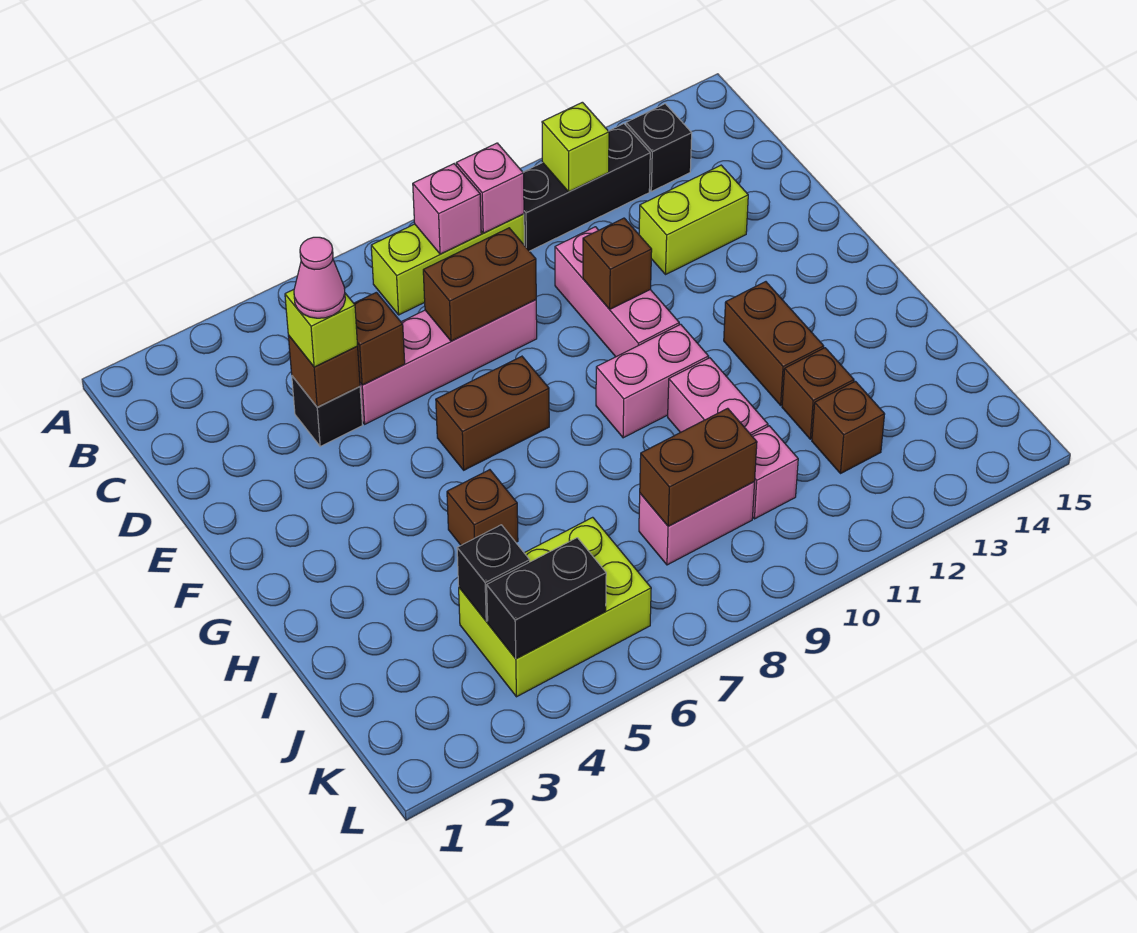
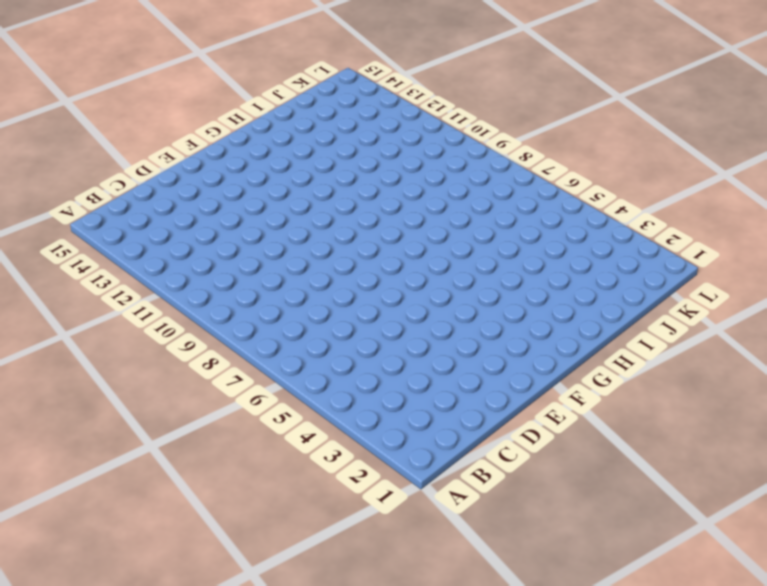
none -> lime brick B7:B9 level 1
none -> black brick B10:B12 level 1
none -> black brick B13 level 1

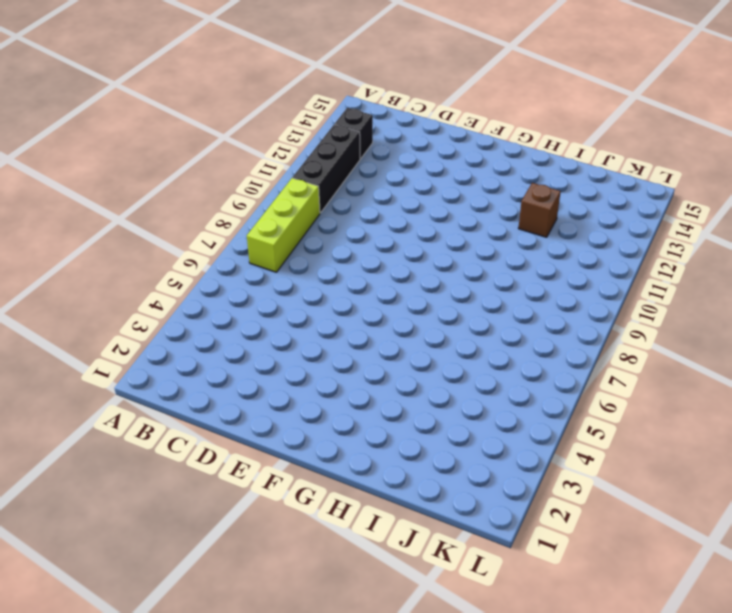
none -> black brick D4 level 1
none -> pink brick D5:D8 level 1
none -> pink brick D10:F10 level 1

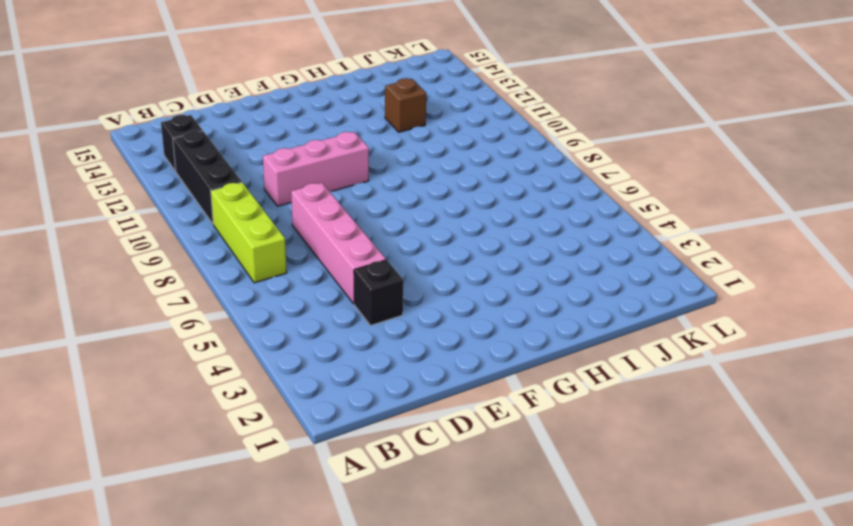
none -> lime brick D12:D13 level 1
none -> brown brick F6:F7 level 1
none -> pink brick G9:G10 level 1

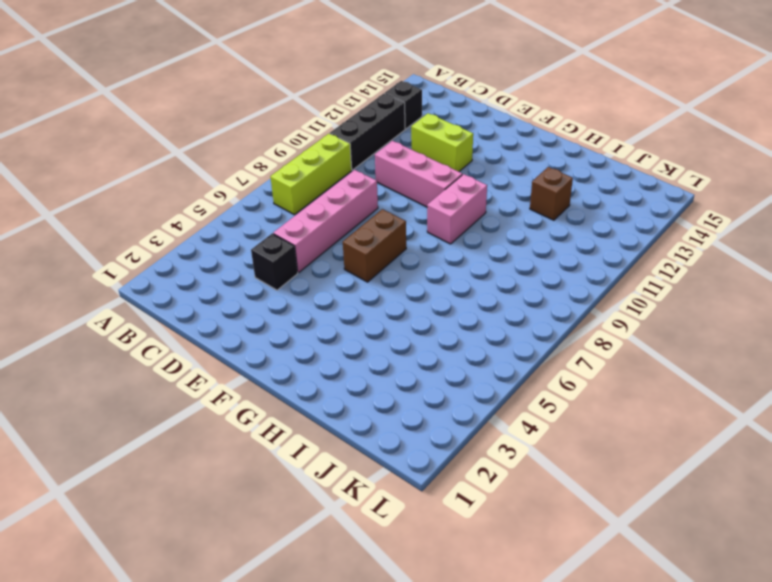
lime brick D12:E12 level 1 -> lime brick D12:D13 level 1
none -> brown brick G12:H12 level 1
none -> brown brick H5 level 1
none -> pink brick H10:I10 level 1

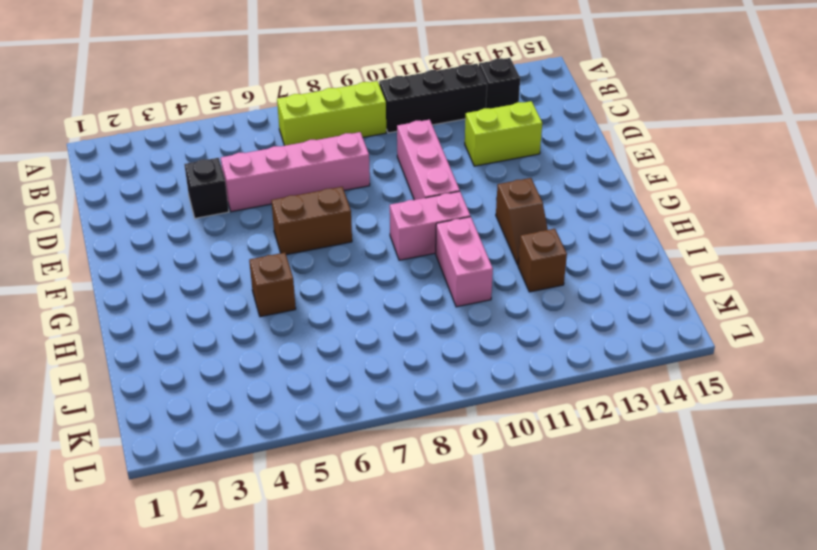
brown slope G12:H12 level 1 top G -> brown brick G12:H12 level 1
none -> lime brick J4:K6 level 1
none -> pink brick J8:J9 level 1
none -> pink brick J10 level 1

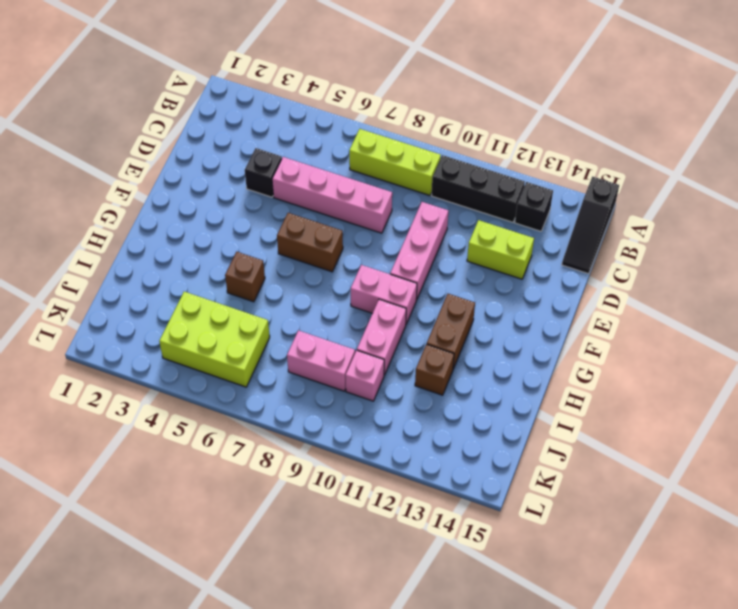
black slope A15:C15 level 1 top A -> none
none -> brown brick J12 level 1
none -> pink brick B8 level 2
none -> pink brick B9 level 2

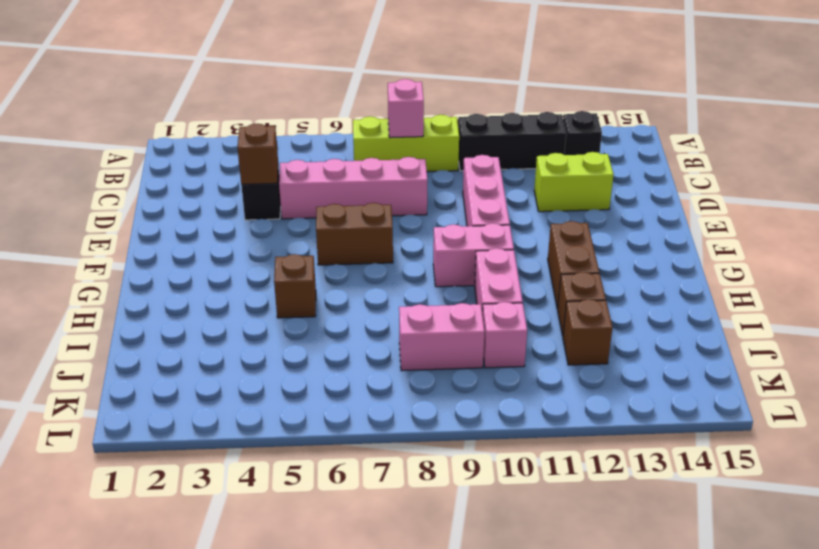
none -> lime brick J4:K6 level 1
none -> pink brick B9 level 2
none -> lime brick B11 level 2

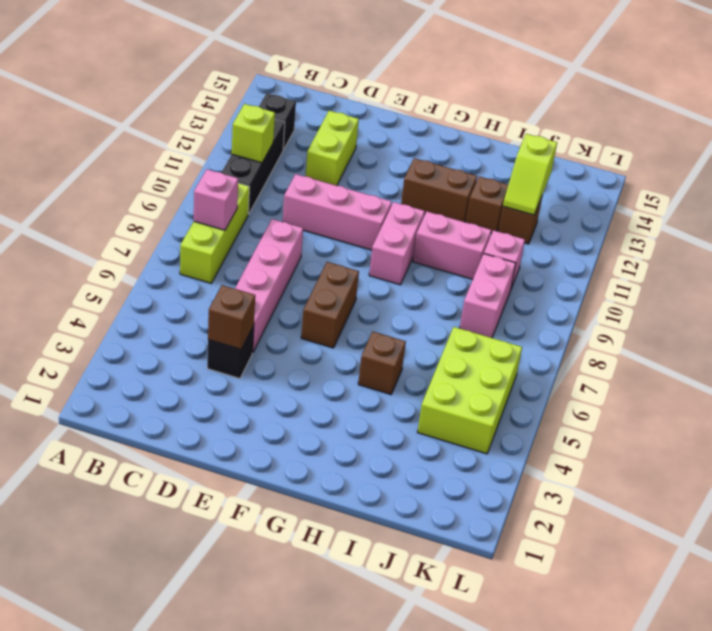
lime slope J12:J13 level 2 top 13 -> none
none -> pink brick B9 level 2
none -> brown brick D5 level 2
none -> brown brick D7:D8 level 2

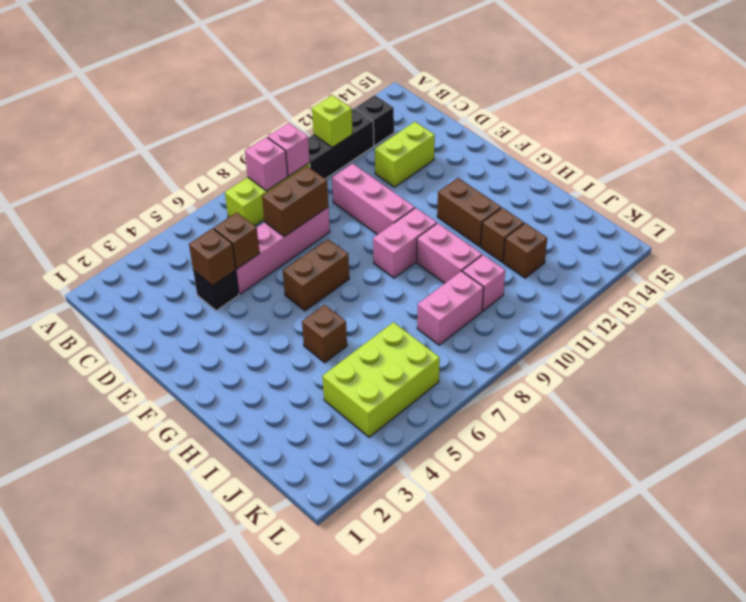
none -> brown brick E10 level 2
none -> black brick J4 level 2
none -> brown brick J8:J9 level 2

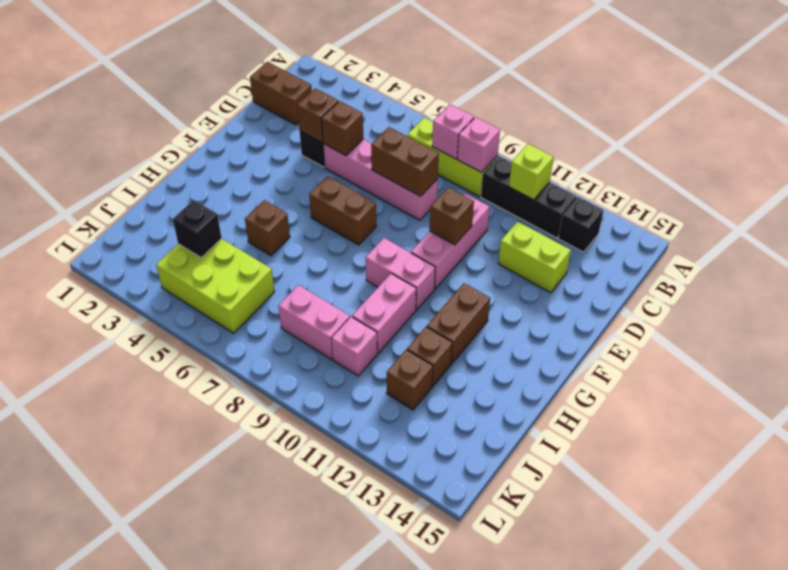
brown brick C1:C2 level 1 -> brown brick J8:J9 level 2
none -> black brick K4:K5 level 2
none -> lime brick D4 level 3
none -> pink cone D4 level 4

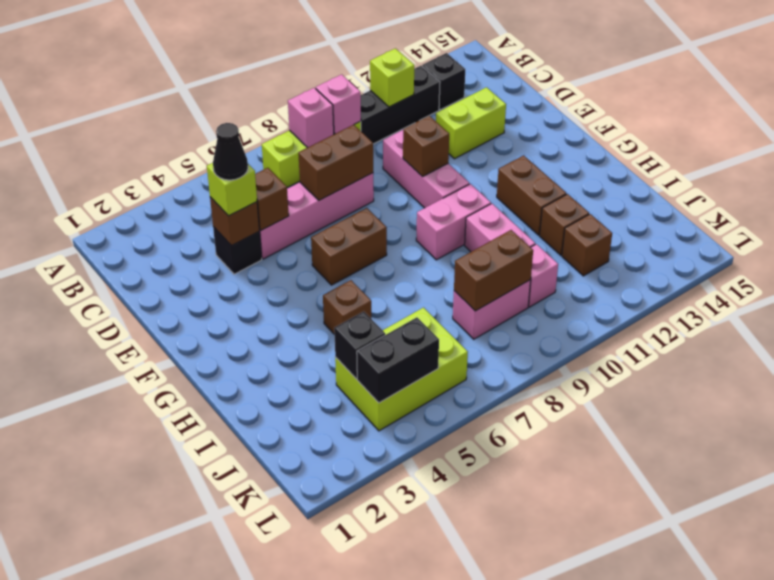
black cone D4 level 4 -> pink cone D4 level 4

